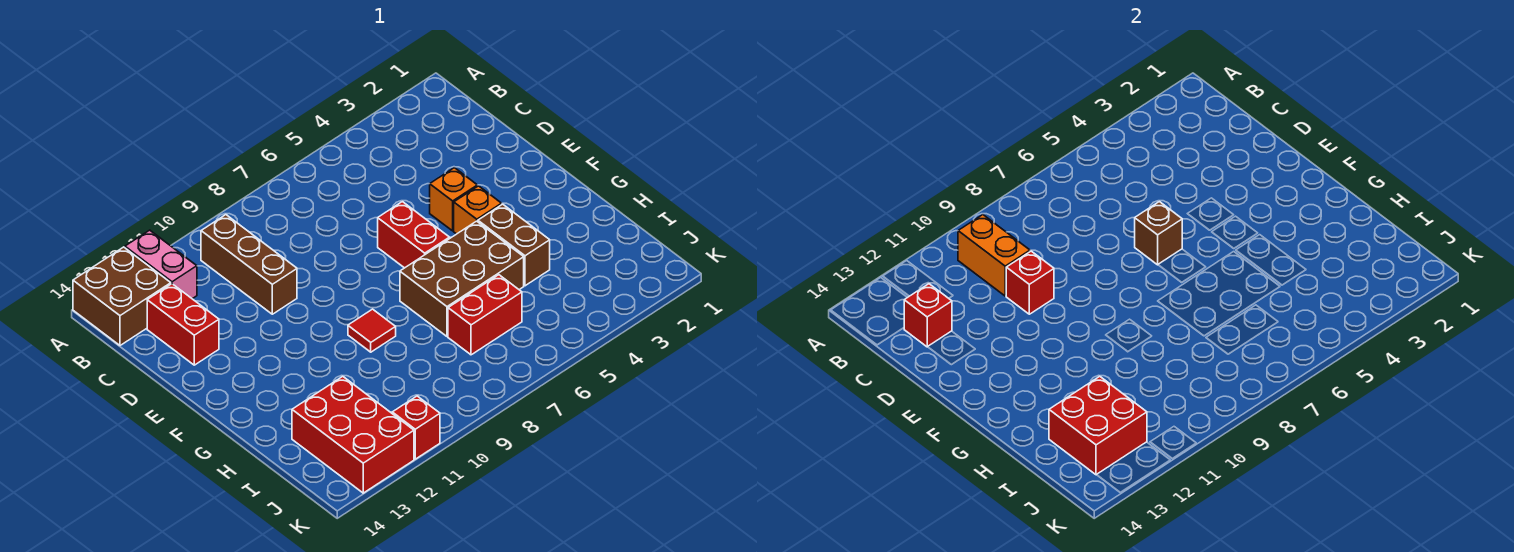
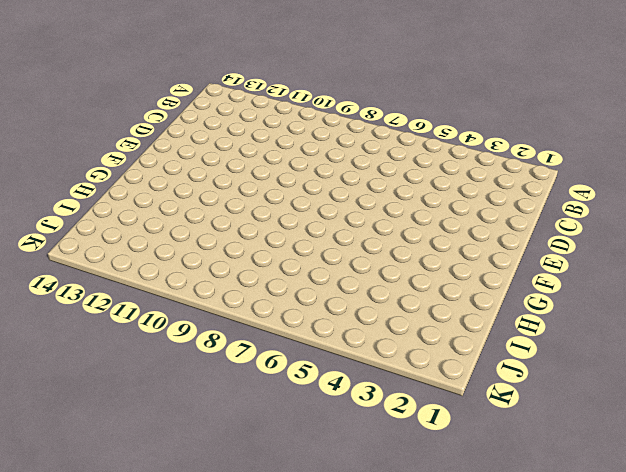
none -> pink brick A12:B12 level 1
none -> brown brick A13:B14 level 1
none -> brown brick B10:D10 level 1

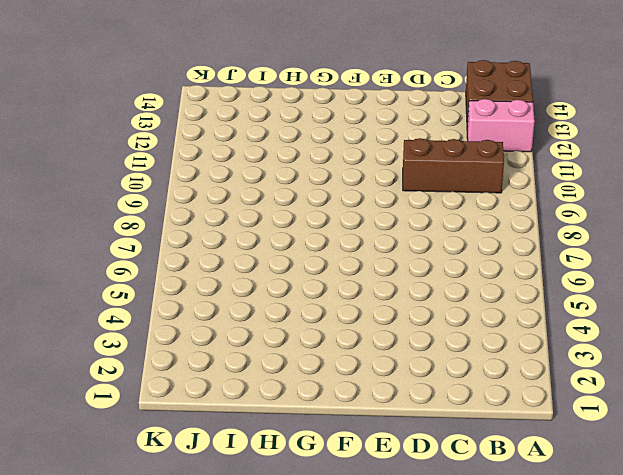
none -> red brick C13:D13 level 1
none -> orange brick E4 level 1
none -> red brick E6:F6 level 1

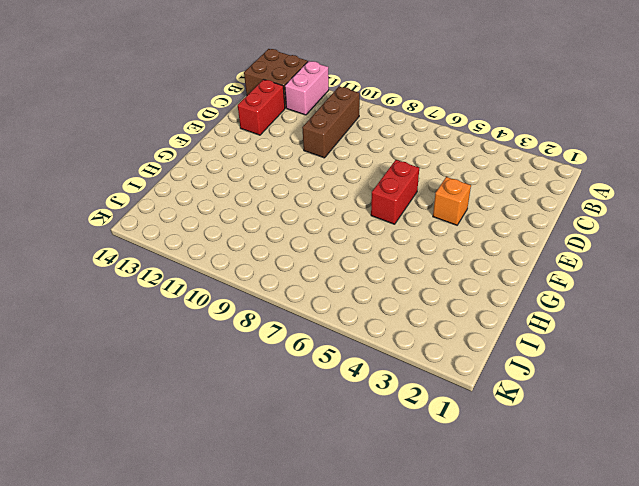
none -> orange brick F4 level 1
none -> brown brick G4:H4 level 1
none -> brown brick G5:H7 level 1

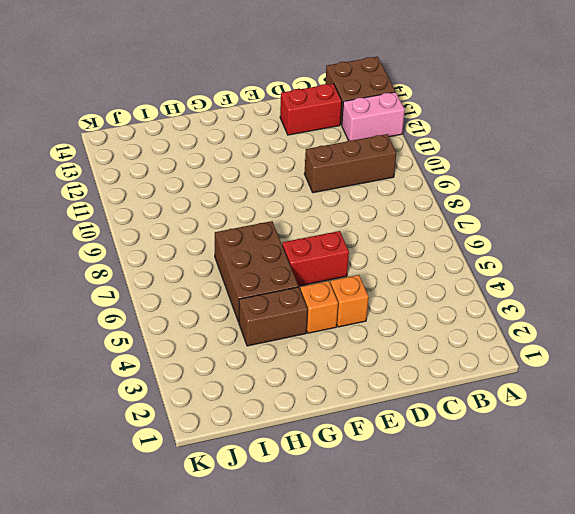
none -> red tile G9 level 1
none -> red brick I6:I7 level 1
none -> red brick I12:K13 level 1

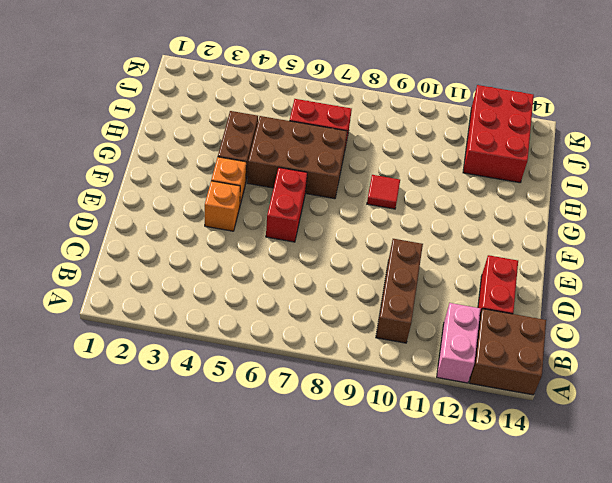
none -> red brick K11 level 1
none -> orange brick B10:C10 level 2
none -> red brick C13 level 2

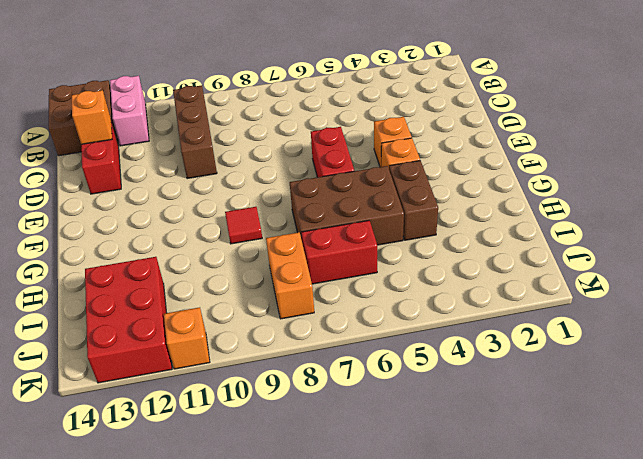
orange brick C13 level 2 -> red brick C13 level 2
orange brick I8:J8 level 1 -> orange brick B10:C10 level 2
orange brick K11 level 1 -> red brick K11 level 1
none -> red brick D10 level 2
none -> brown brick E6 level 2
none -> red brick I12:J13 level 2

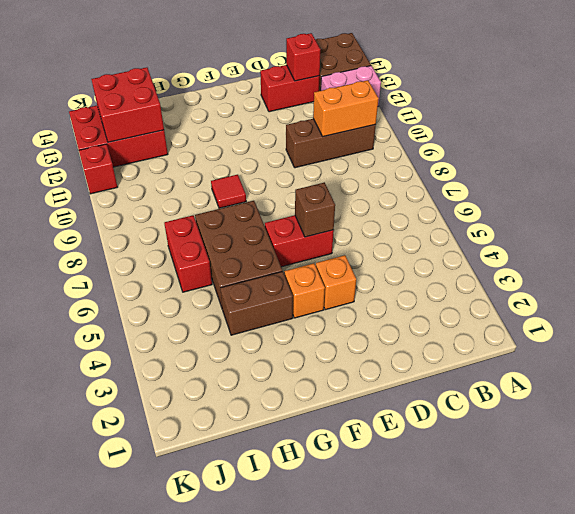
none -> red brick D10 level 2

